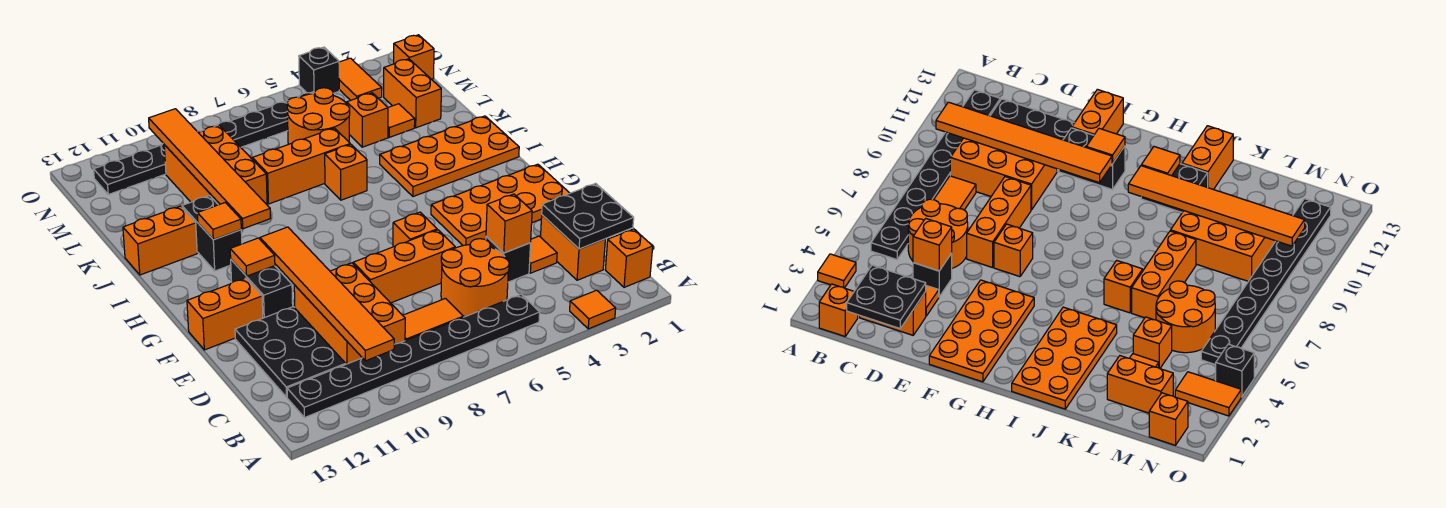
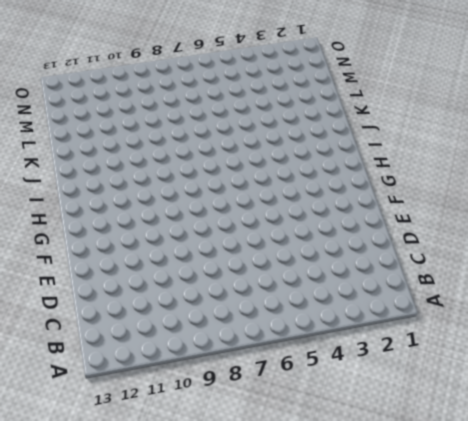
none -> orange tile A3 level 1
none -> orange brick B1 level 1
none -> black plate B5:B12 level 1
none -> orange brick C2:D2 level 1

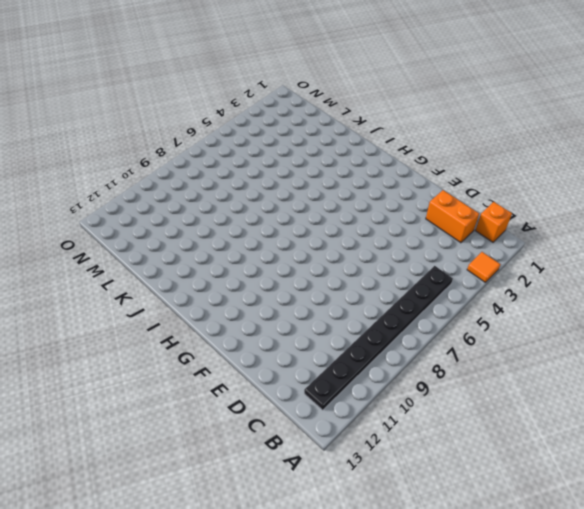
none -> orange round brick C5:D6 level 1
none -> orange tile C7:C8 level 1
none -> orange brick C9:E10 level 1
none -> black plate C11:E12 level 1

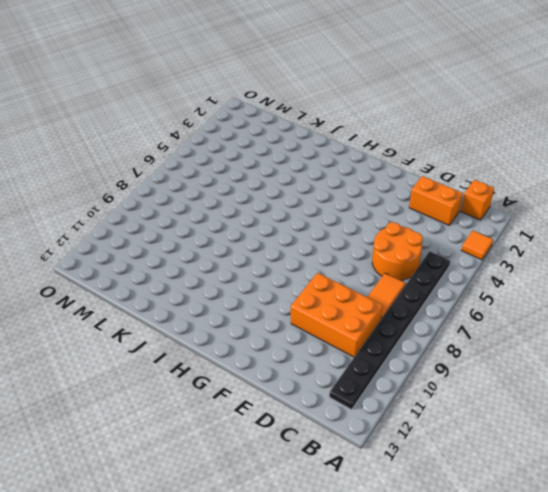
none -> black plate C11:E12 level 1
none -> orange tile D3 level 1
none -> black brick D4 level 1
none -> orange brick E6:E8 level 1

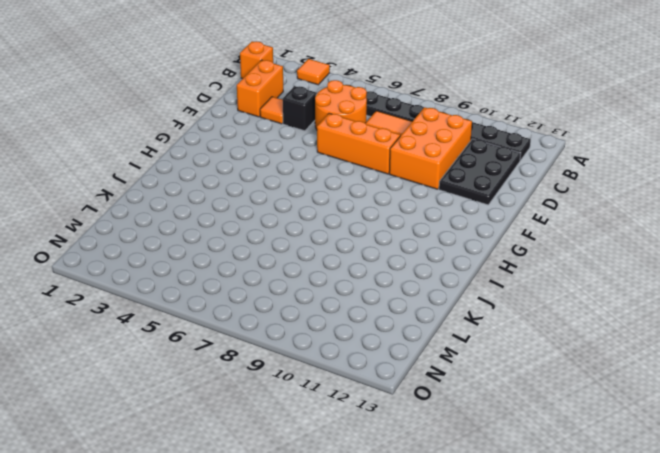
none -> orange plate F1:G4 level 1
none -> orange brick F6 level 1
none -> black brick F11:G11 level 1
none -> orange brick F12:F13 level 1

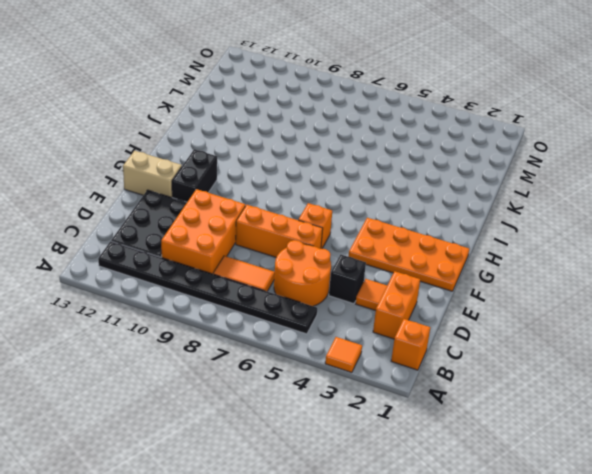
tan brick F12:F13 level 1 -> orange brick F12:F13 level 1
none -> orange plate I1:J4 level 1
none -> black brick I11:J11 level 1
none -> orange brick J6 level 1
none -> orange brick J12:J13 level 1

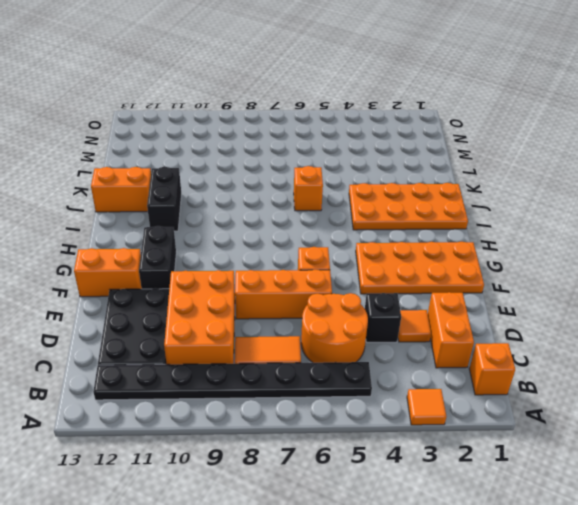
none -> orange brick K6:K8 level 1
none -> orange brick K9:M10 level 1
none -> orange brick L2:M2 level 1
none -> orange tile L3 level 1

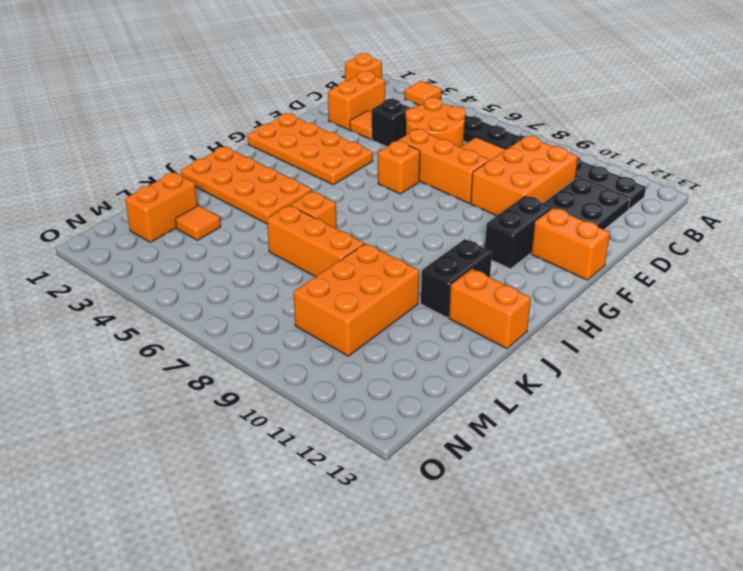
none -> orange brick L4 level 1
none -> orange round brick L5:M6 level 1
none -> orange brick N1 level 1
none -> orange tile N3:O3 level 1

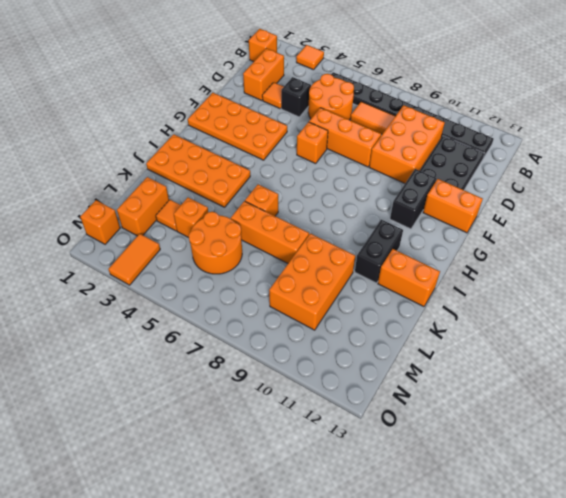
none -> black plate N5:N12 level 1
none -> black brick O4 level 1
none -> orange tile B10:G10 level 2
none -> black plate C1:D2 level 2

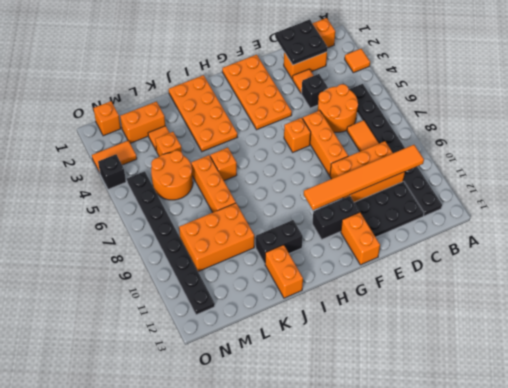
none -> orange brick D4 level 2
none -> orange tile G11 level 2
none -> orange tile I10:N10 level 2
none -> orange tile I11 level 2

